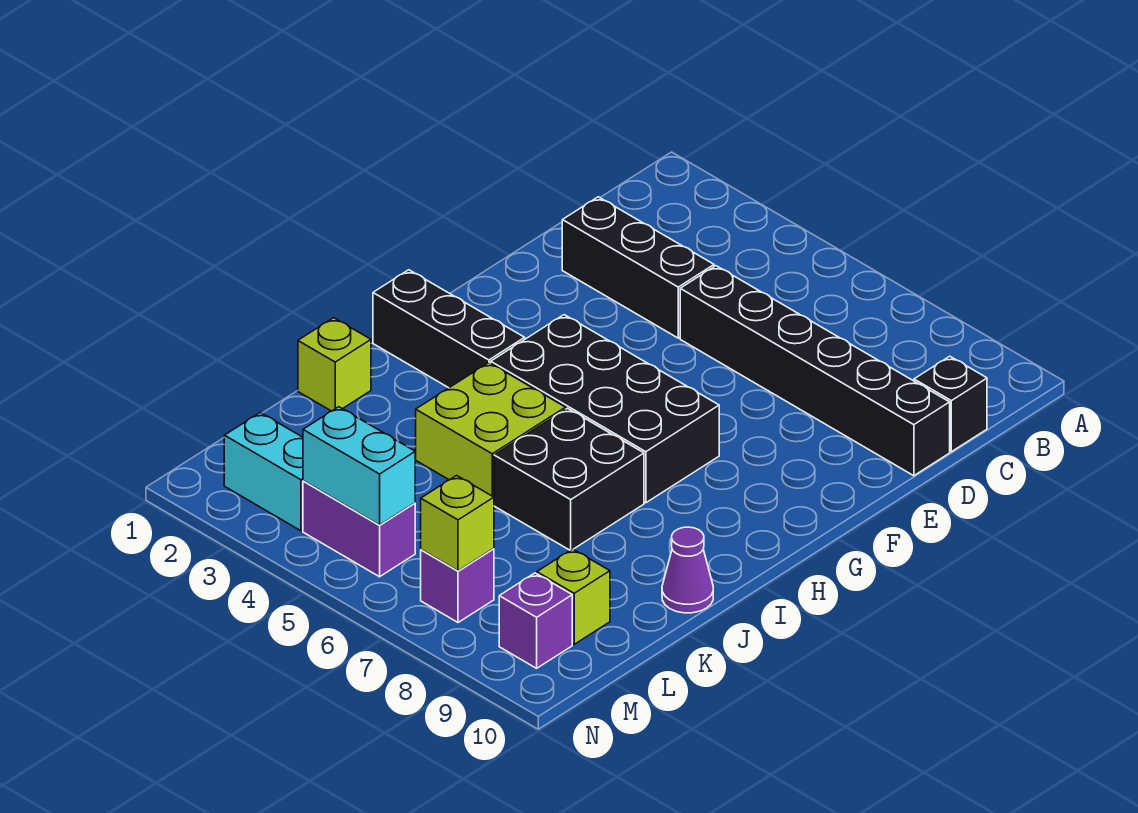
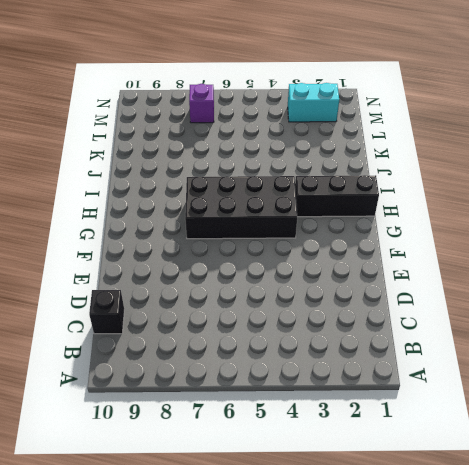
none -> black brick D2:D4 level 1
none -> black brick D5:D10 level 1
none -> lime brick I4:J5 level 1

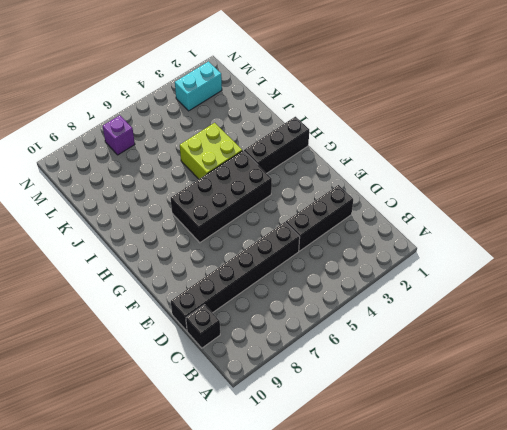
none -> black brick I6:J7 level 1
none -> lime brick J1 level 1
none -> purple cone J10 level 1

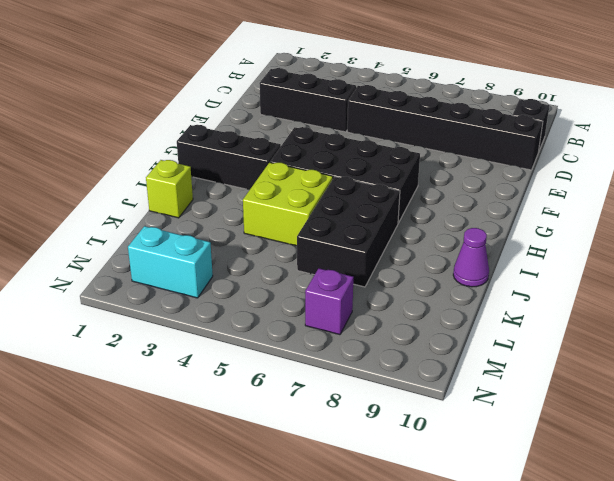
black brick I6:K7 level 1 -> black brick I6:J7 level 1
none -> lime brick L9 level 1
none -> purple brick M4:M5 level 1
none -> purple brick M9 level 1

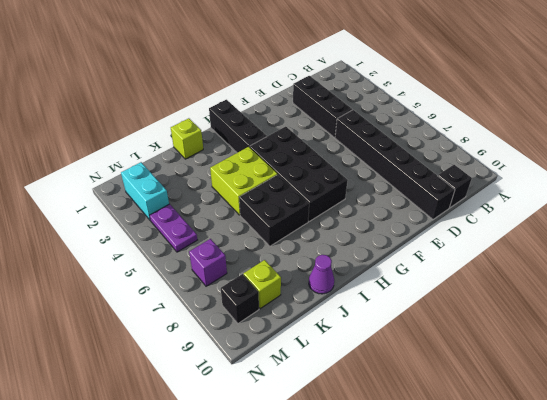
purple plate M4:M5 level 1 -> purple brick M4:M5 level 1
black brick M9 level 1 -> purple brick M9 level 1
none -> cyan brick M4:M5 level 2
none -> lime brick M7 level 2

